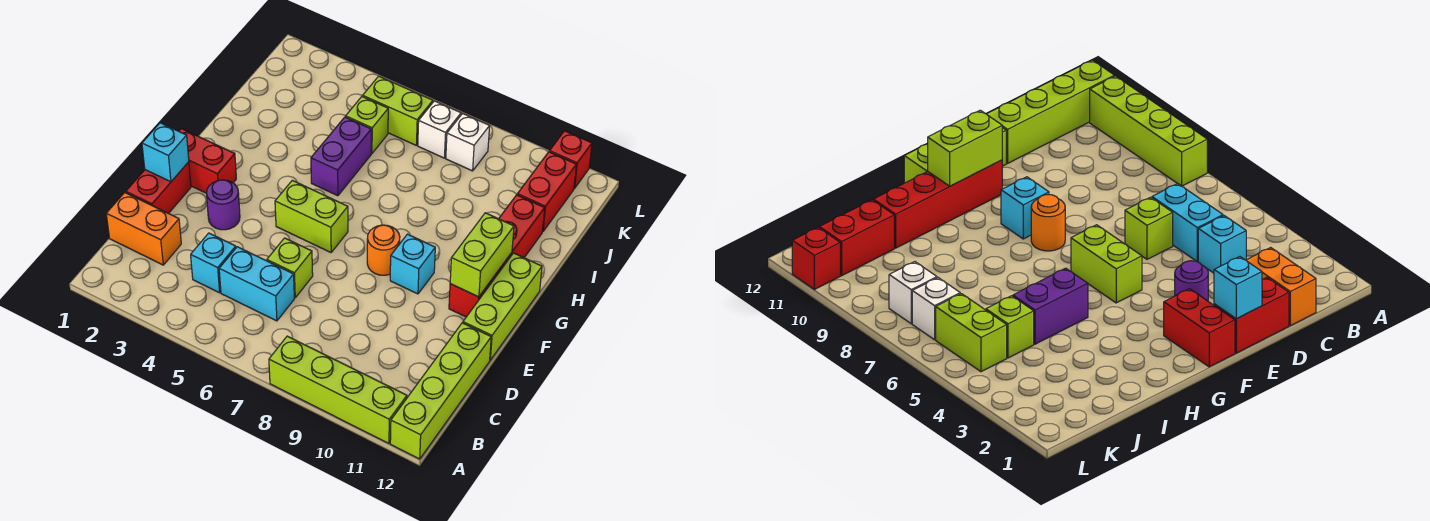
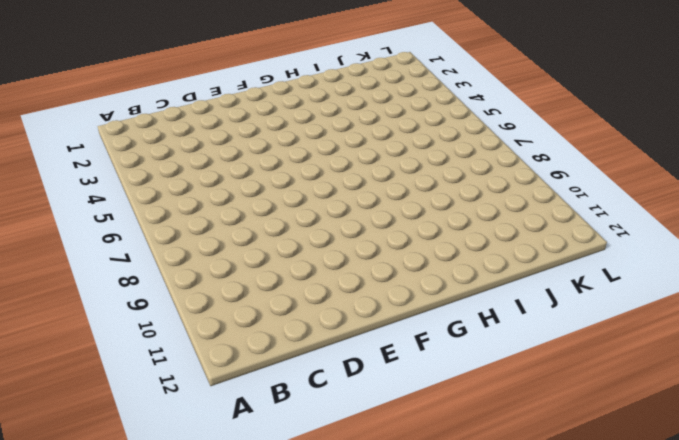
none -> lime brick A8:A11 level 1
none -> lime brick A12:D12 level 1
none -> orange brick C1:C2 level 1

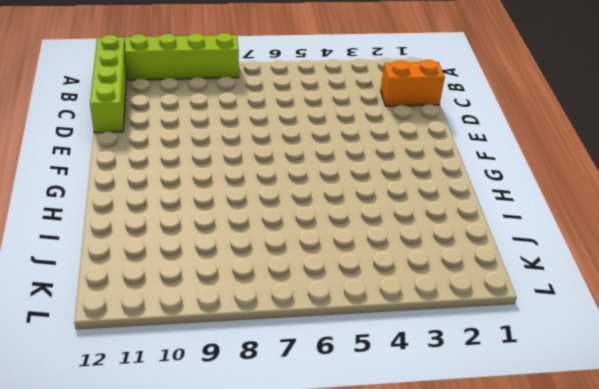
none -> cyan brick C4 level 1
none -> cyan brick C5:C6 level 1
none -> red brick D1:E1 level 1

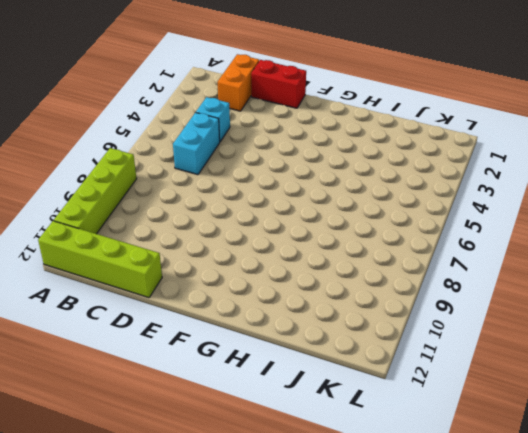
none -> lime brick D6 level 1
none -> purple round brick E3 level 1
none -> lime brick E12:G12 level 1

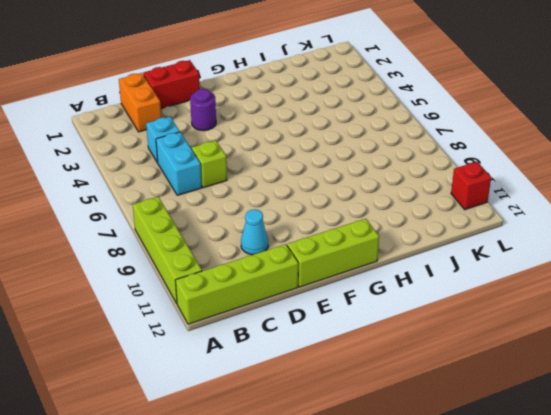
cyan cone D10 level 1 -> none
none -> red brick F1:F2 level 1
none -> lime brick F5:F6 level 1
none -> orange round brick F8 level 1

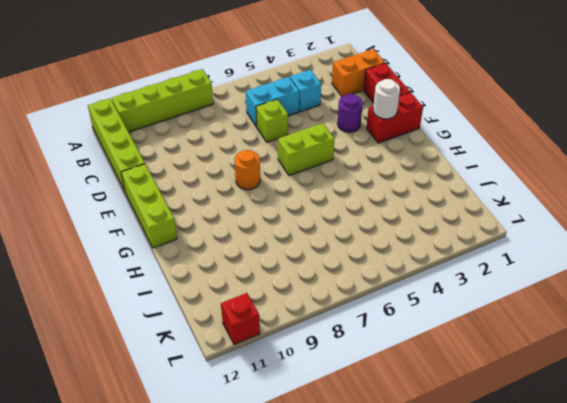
white round brick F2 level 2 -> none
none -> cyan brick F9 level 1
none -> red brick F11:I11 level 1
none -> purple brick H5:I5 level 1

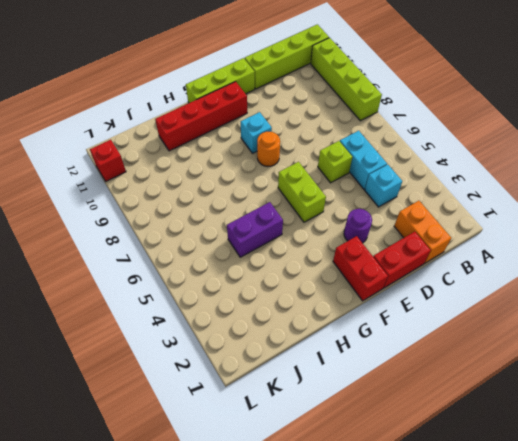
none -> lime brick J5 level 1
none -> red brick J11:K11 level 1
none -> lime brick K5:K6 level 1

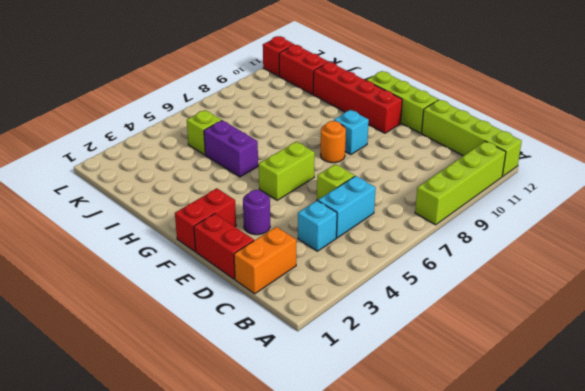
none -> lime brick K5:K6 level 1
none -> white brick K7 level 1
none -> white brick K8 level 1

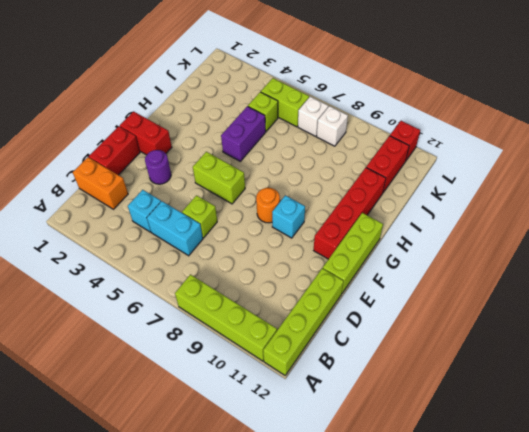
none -> cyan brick E1 level 2
none -> lime brick F11:G11 level 2

